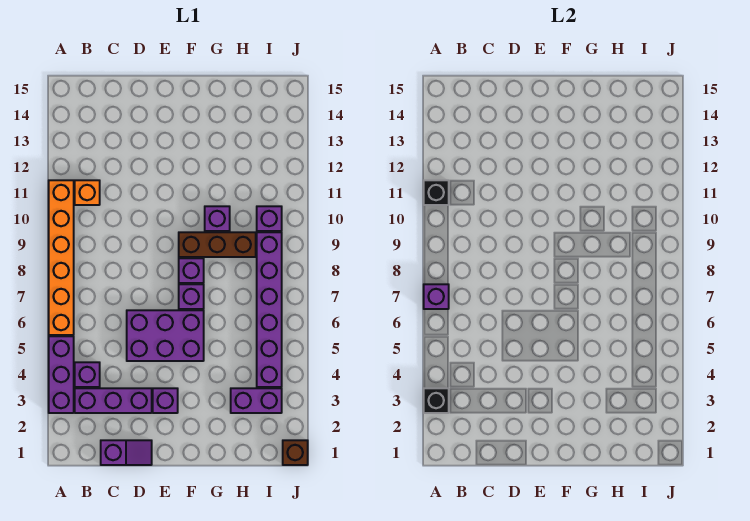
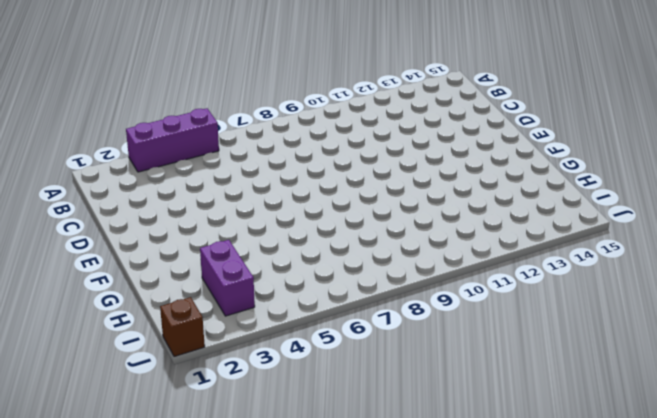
none -> orange brick A6:A11 level 1
none -> purple brick B3:D3 level 1
none -> purple brick B4 level 1

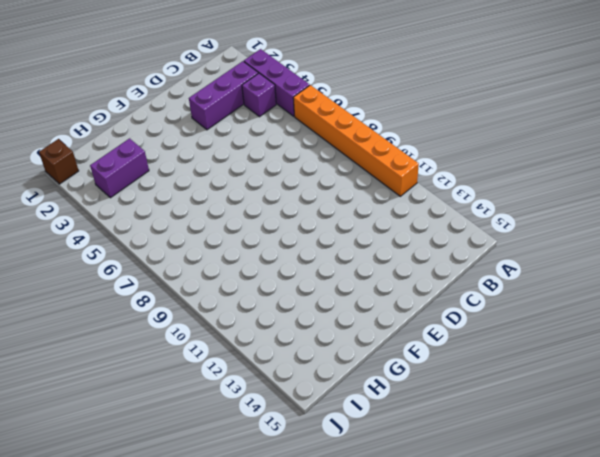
none -> orange brick B11 level 1
none -> purple slope C1:D1 level 1 top C
none -> purple brick D5:F6 level 1

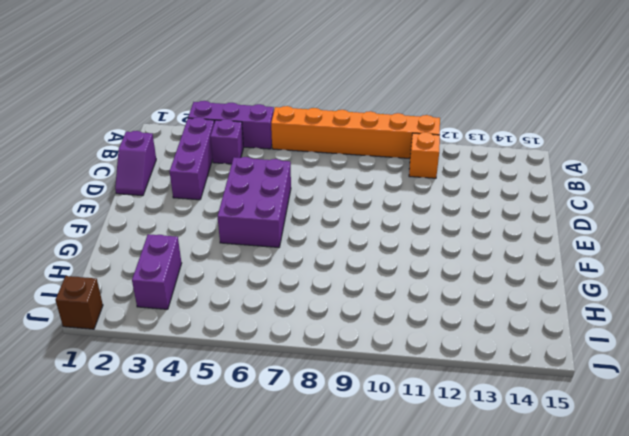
none -> purple brick E3 level 1
none -> purple brick F7 level 1
none -> purple brick F8 level 1

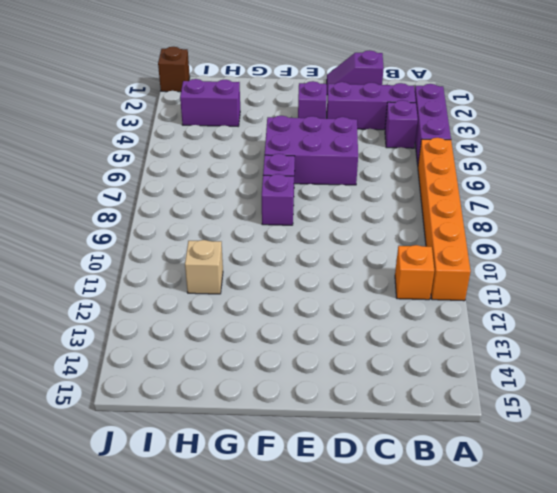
tan brick H11 level 1 -> none
none -> brown brick F9:H9 level 1
none -> purple brick G10 level 1
none -> purple brick I4:I9 level 1

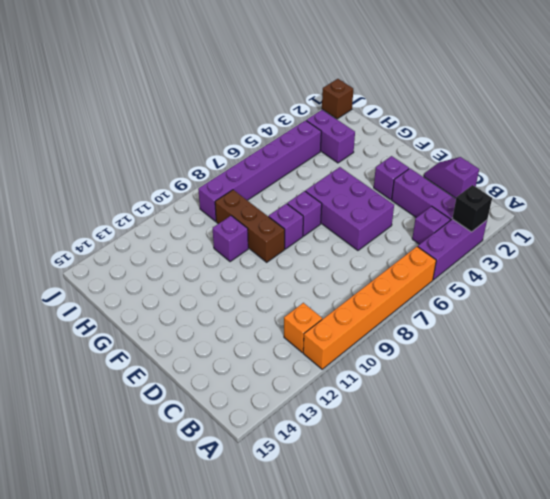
none -> purple brick I10 level 1
none -> purple brick A7 level 2
none -> black brick A11 level 2

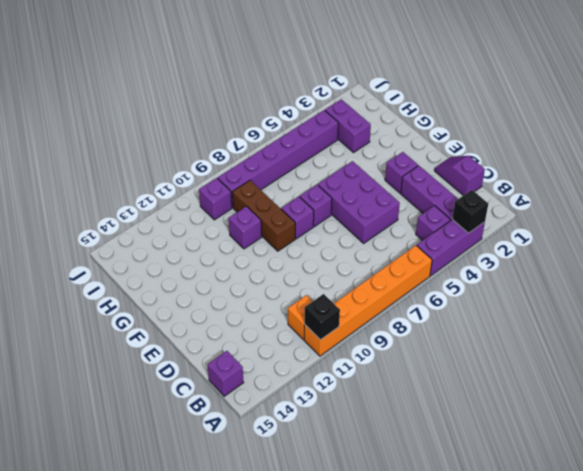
purple brick B15 level 1 -> purple brick A7 level 2
none -> brown brick J1 level 1

